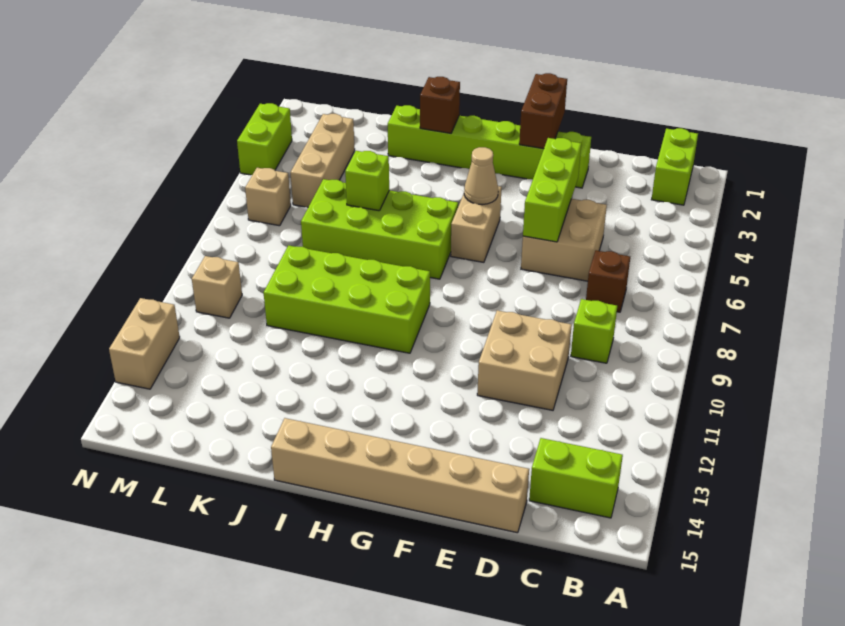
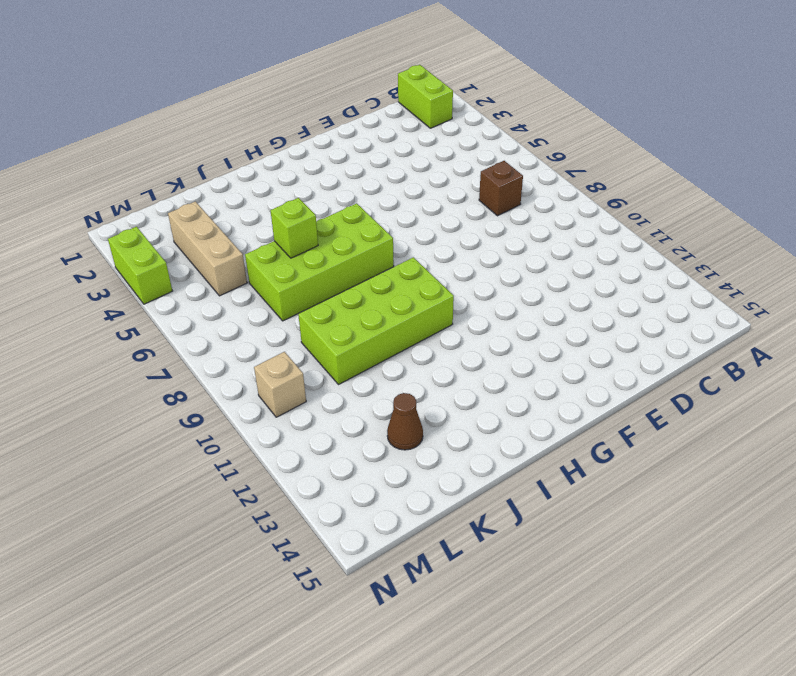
brown cone K13 level 1 -> none
none -> lime brick B14:C14 level 1
none -> lime brick C9 level 1
none -> tan brick D5:E6 level 1

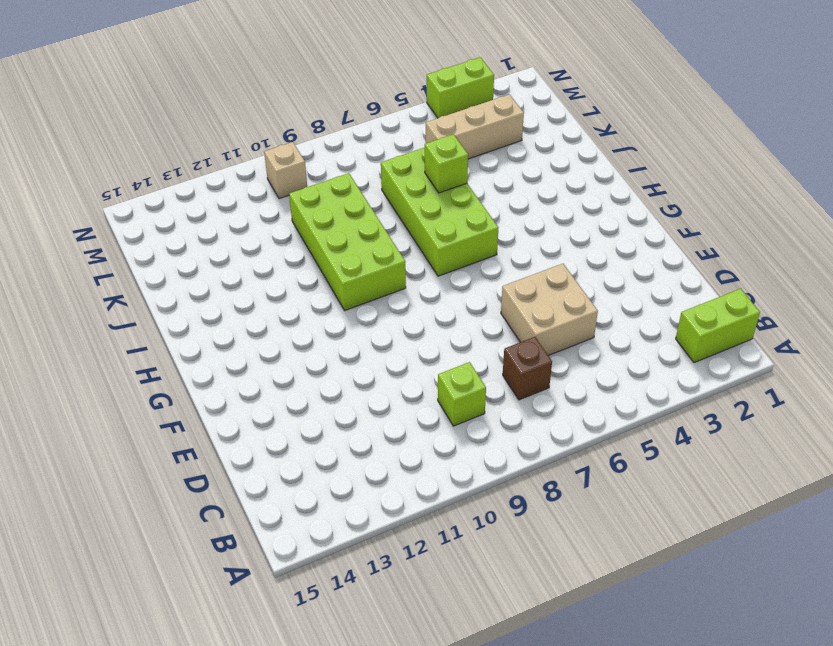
none -> lime brick B14:C14 level 1
none -> tan brick D10:E11 level 1
none -> tan brick D15:I15 level 1

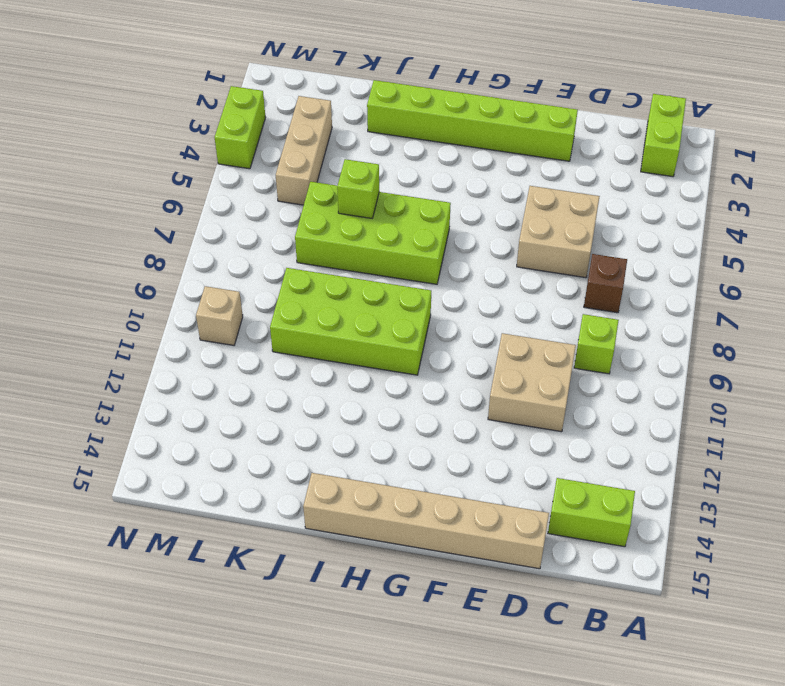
none -> tan brick G5:G6 level 1
none -> tan brick M6 level 1
none -> tan brick N12:N13 level 1

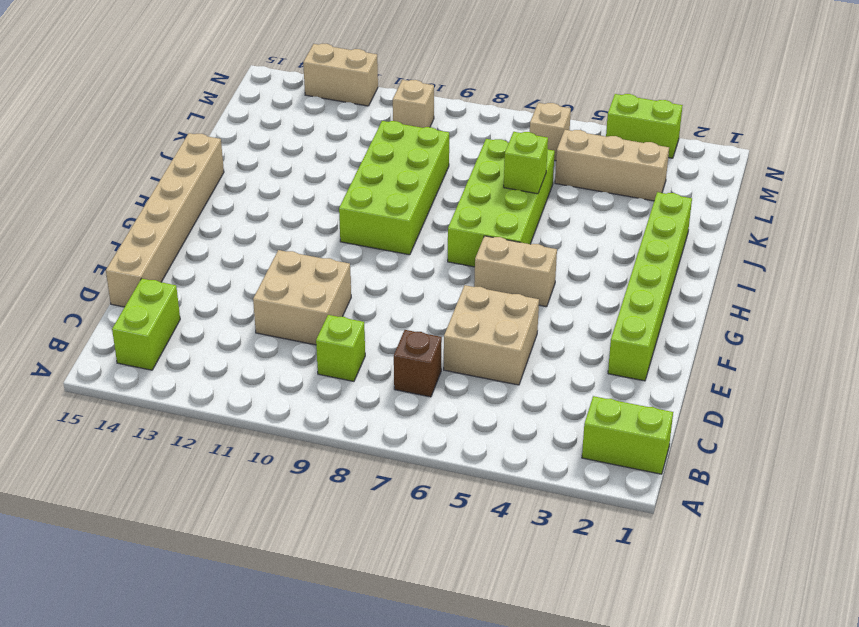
none -> lime brick E4:E6 level 2
none -> brown brick F1:F2 level 2
none -> tan cone G5 level 2

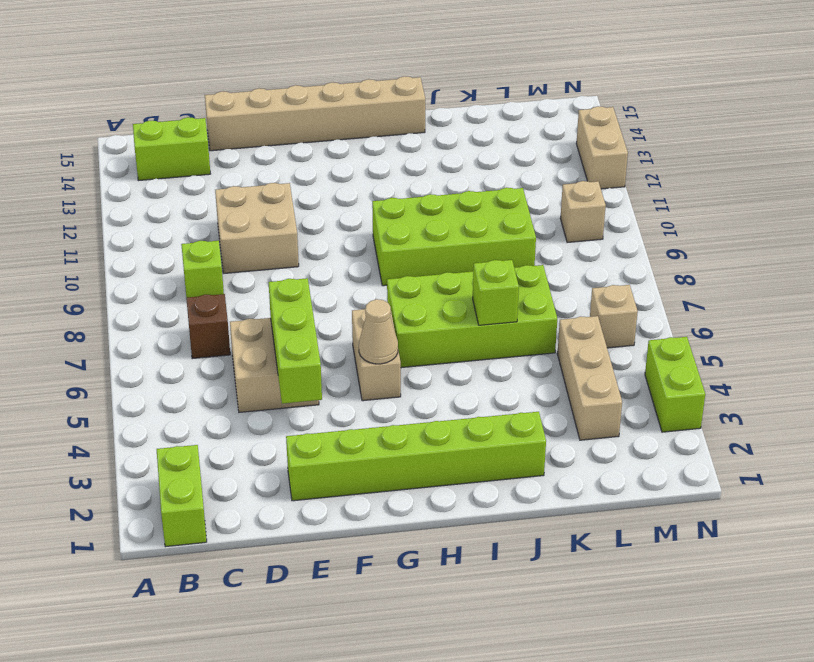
none -> brown brick F1:F2 level 2
none -> brown brick I2 level 2

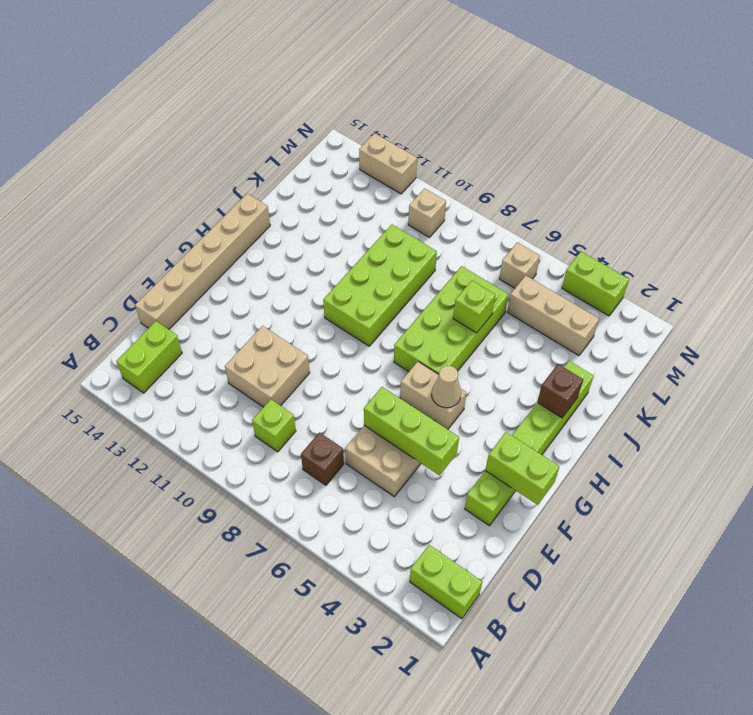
lime brick F1:F2 level 2 -> brown brick F1:F2 level 2

